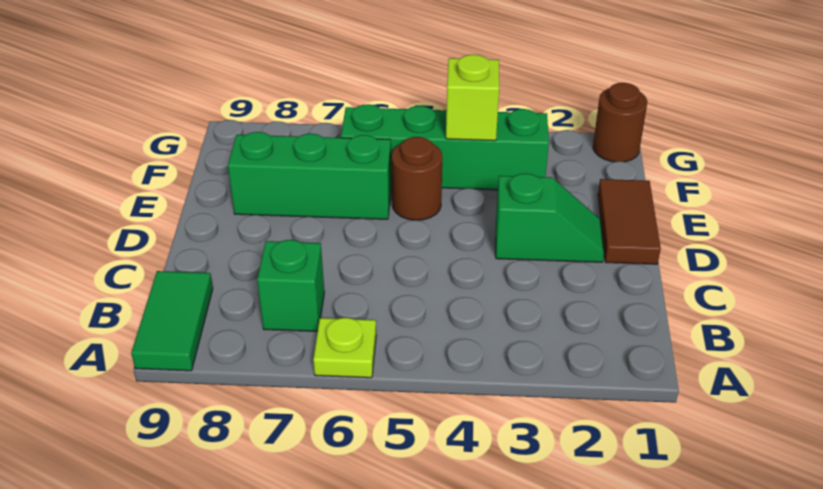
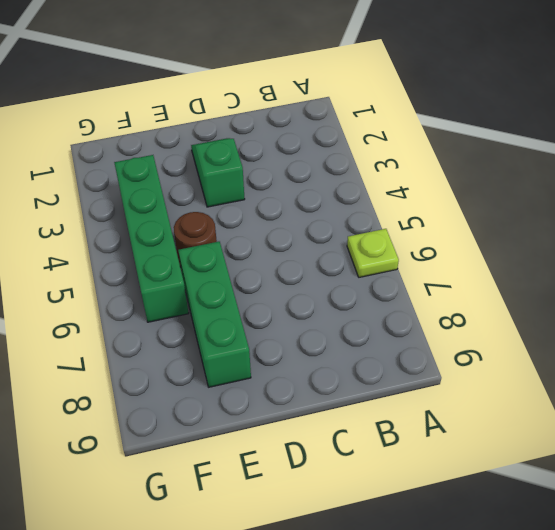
none -> green tile A9:B9 level 1
none -> green brick B7 level 1

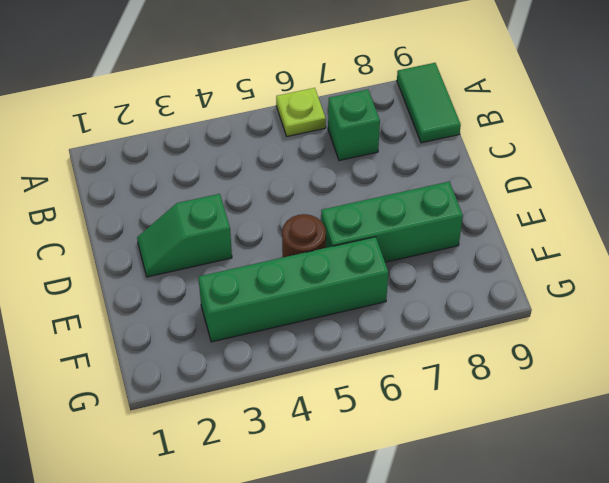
none -> brown tile D1:E1 level 1
none -> brown round brick G1 level 1

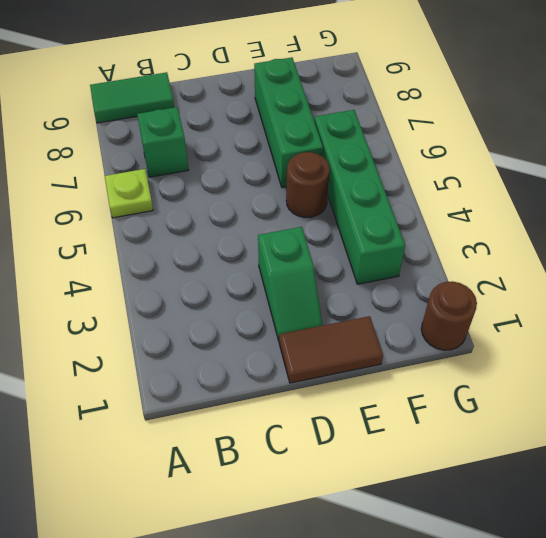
none -> lime brick F4 level 2

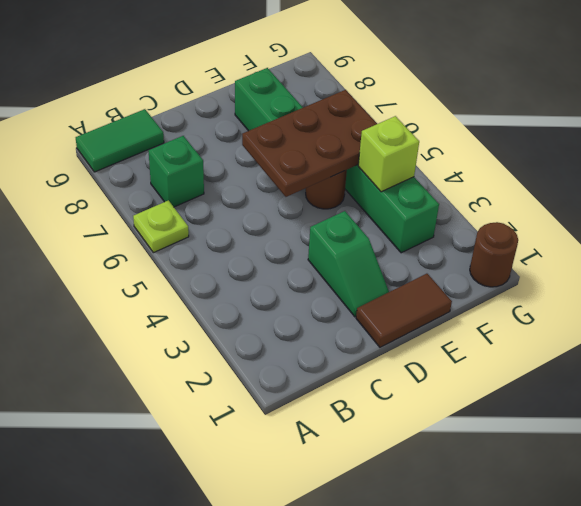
brown plate D5:F6 level 2 -> none

